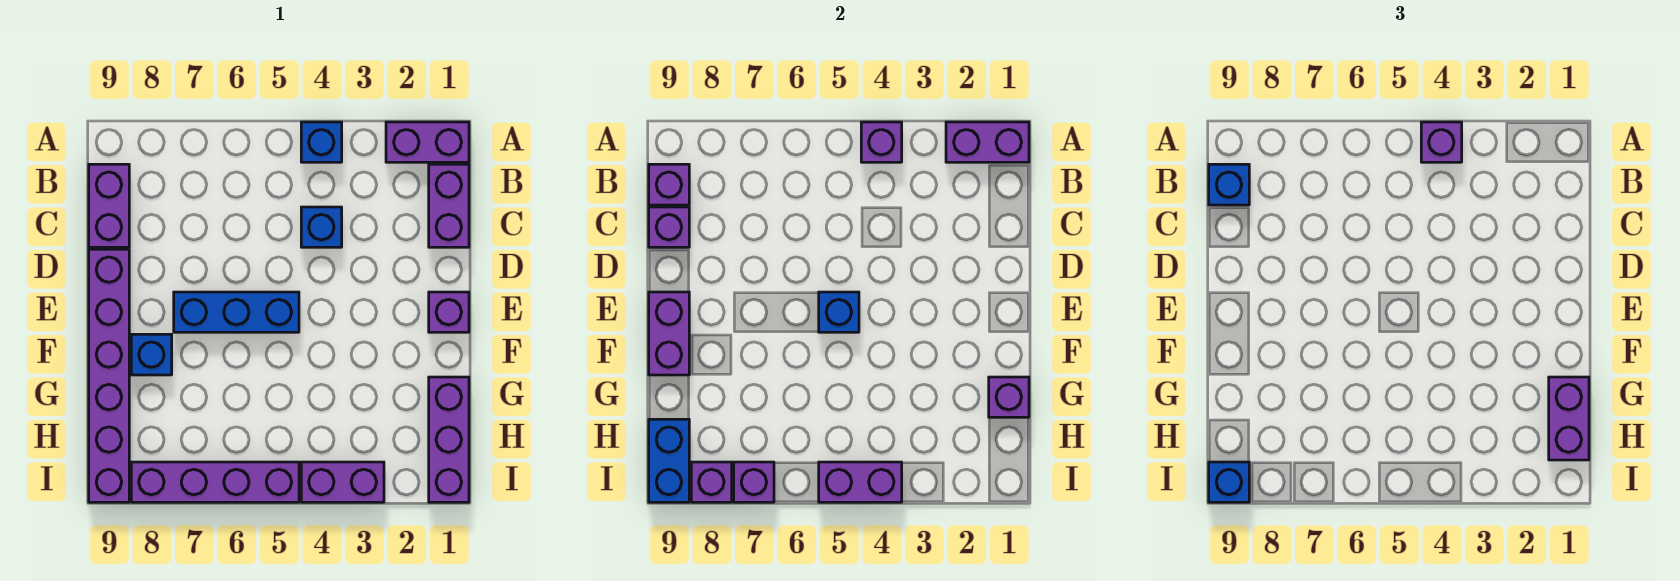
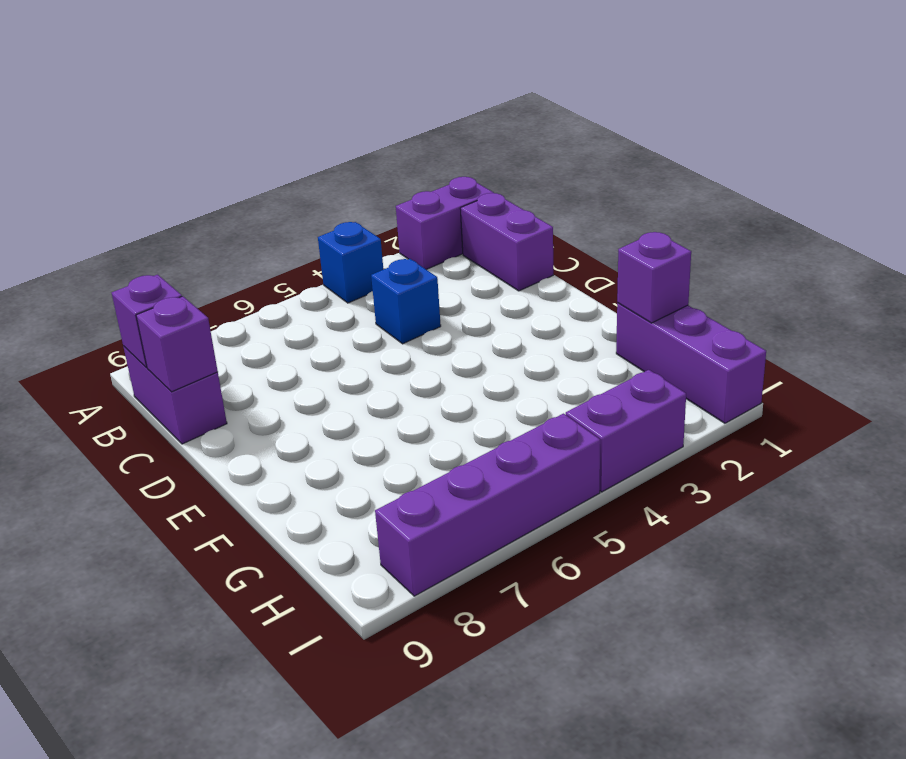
none -> purple brick D9:I9 level 1
none -> purple brick E1 level 1
none -> blue brick E5:E7 level 1

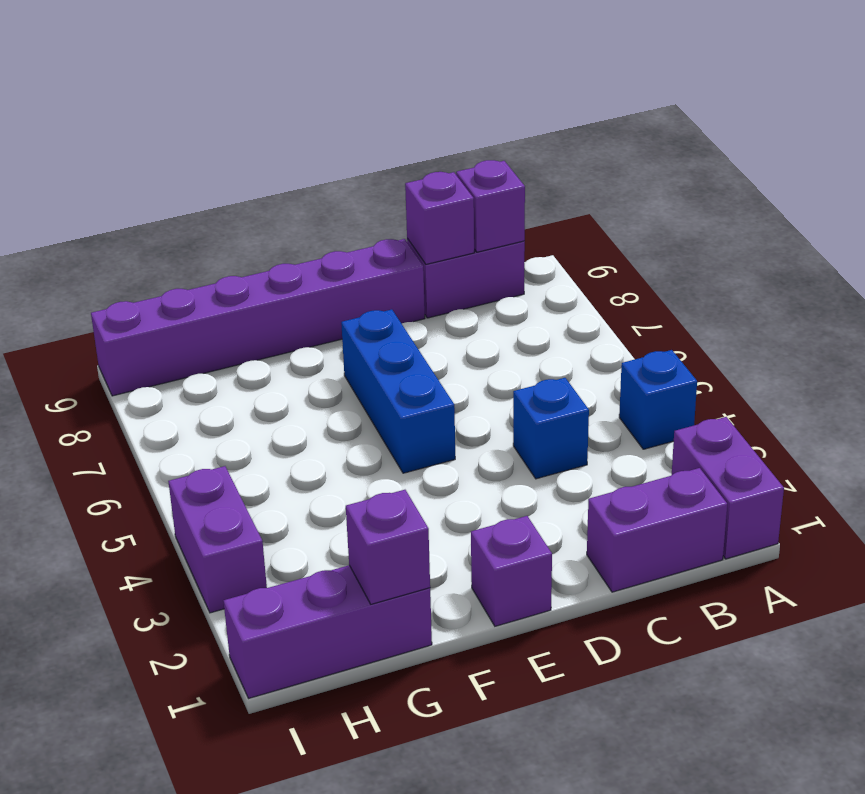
none -> blue brick F8 level 1
none -> purple brick I5:I8 level 1
none -> purple brick A1:A2 level 2

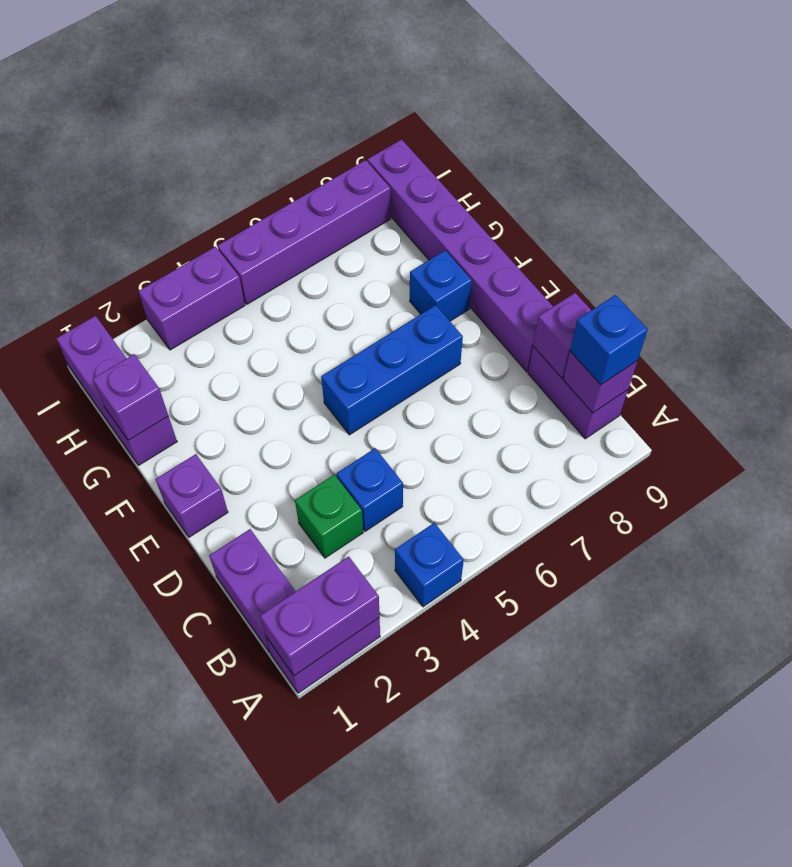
green brick C3 level 1 -> none
none -> purple brick A4 level 2
none -> blue brick E5 level 2
none -> purple brick E9:F9 level 2

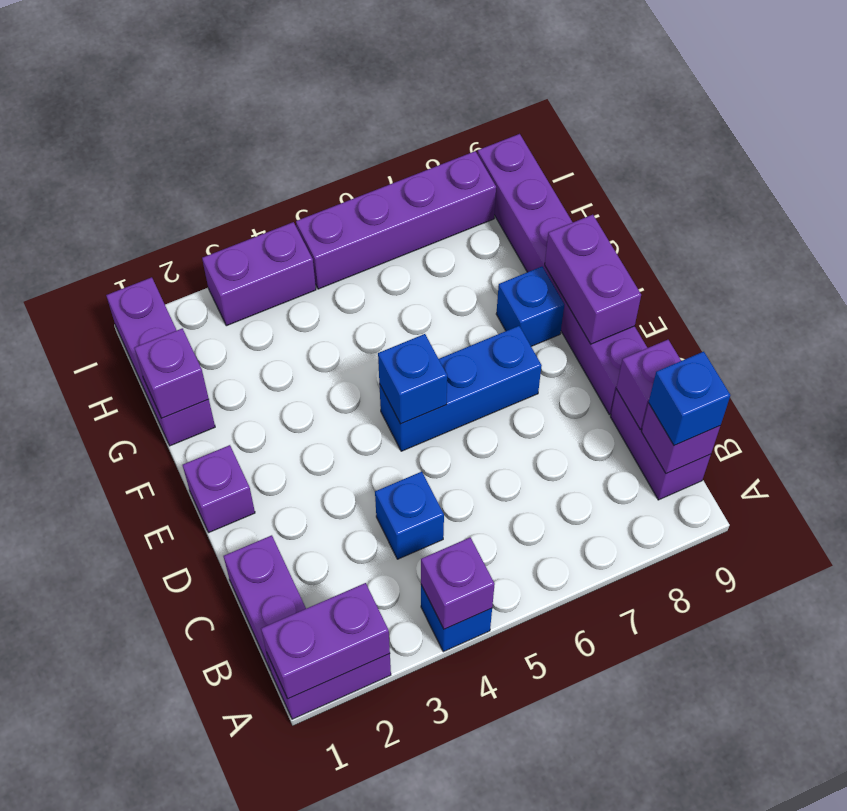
none -> blue brick H9:I9 level 2
none -> purple brick I4:I5 level 2
none -> purple brick I7 level 2

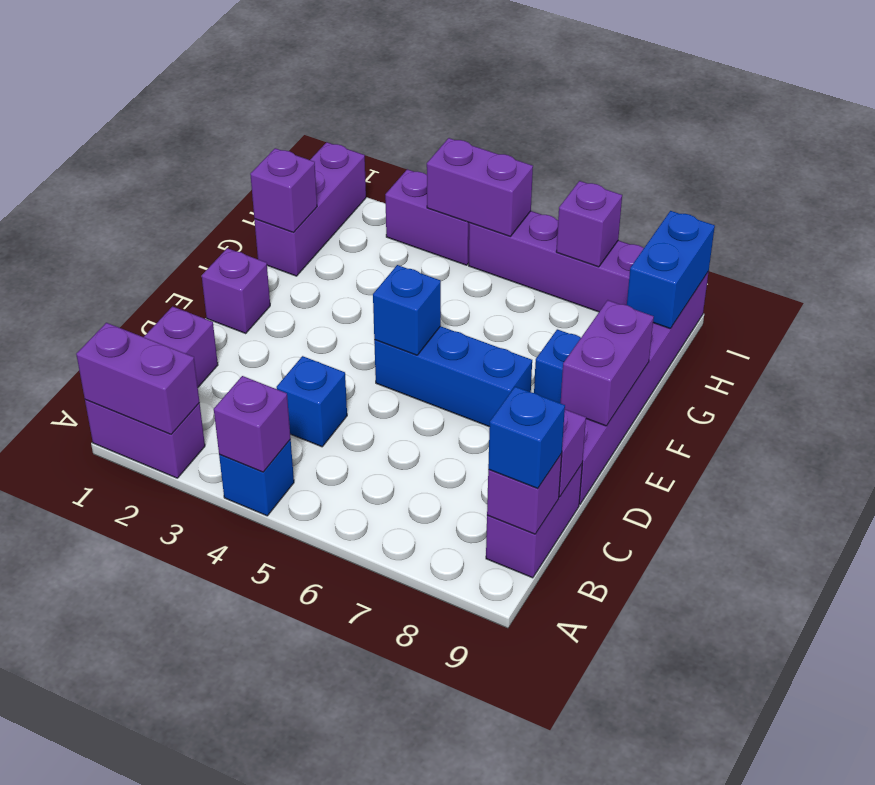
none -> purple brick I8 level 2
none -> purple brick A4 level 3
none -> purple brick G1:H1 level 3

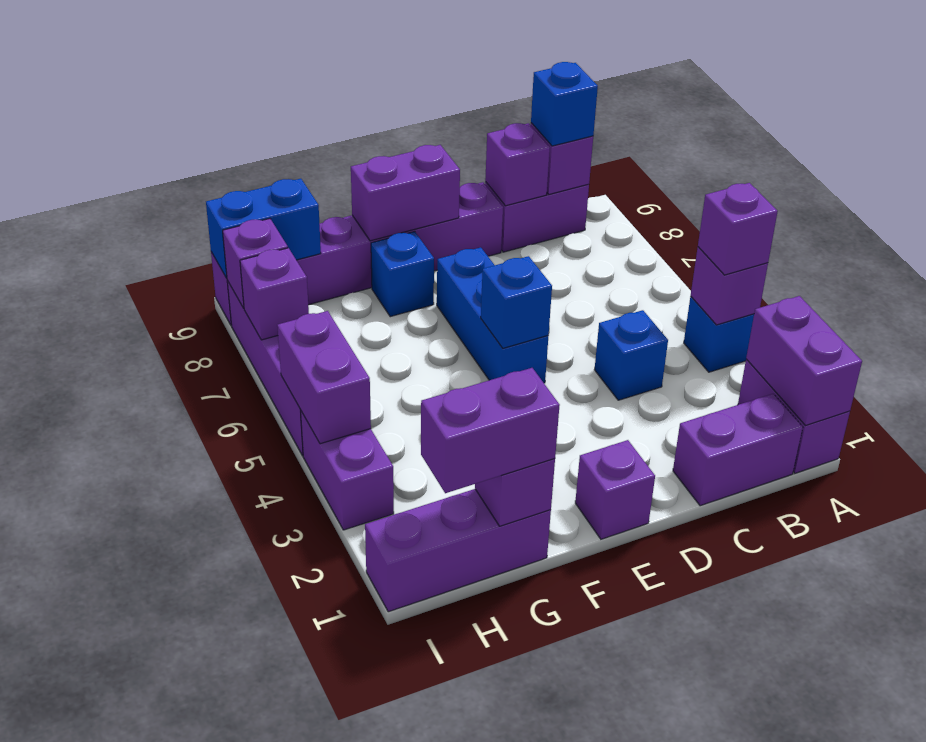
none -> blue brick I9 level 3

